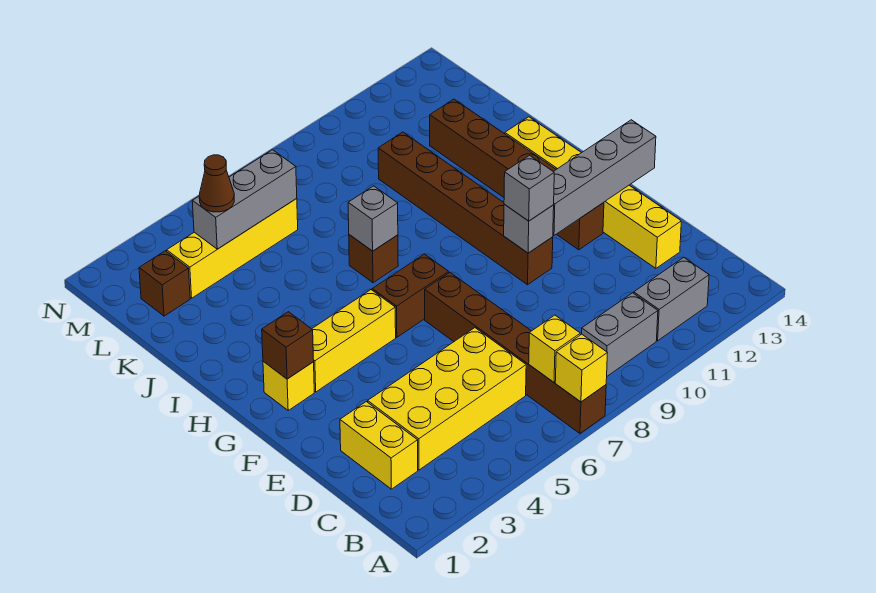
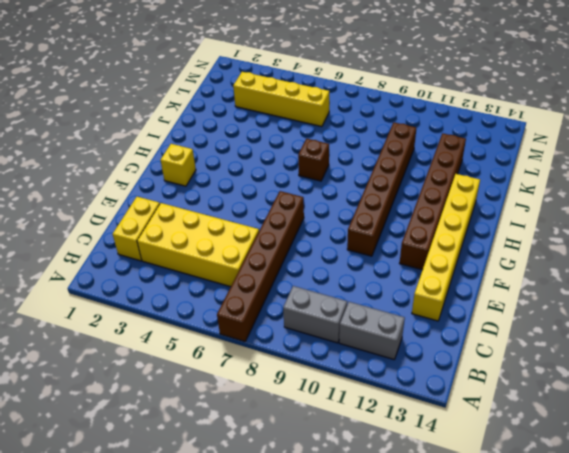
none -> yellow brick G3:G5 level 1
none -> brown brick G6:G7 level 1
none -> brown brick L2 level 1

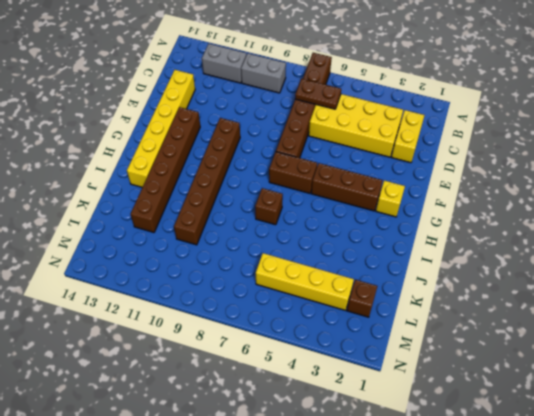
brown plate C6:C7 level 2 -> none
brown brick G3:G5 level 1 -> yellow brick G3:G5 level 1
none -> yellow brick A7 level 2
none -> yellow brick B7 level 2
none -> grey brick F10 level 2

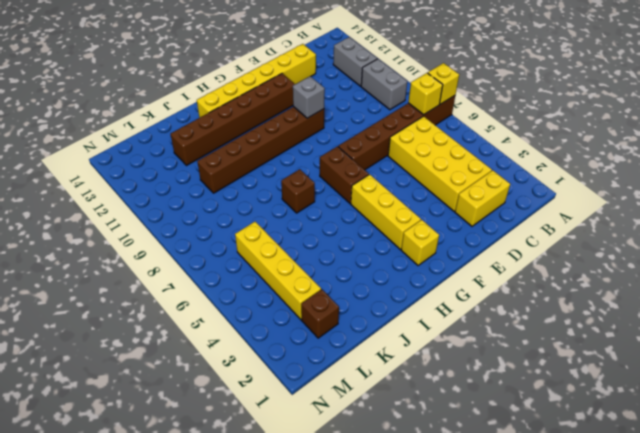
none -> grey brick F11:F14 level 2
none -> brown brick G2 level 2
none -> grey brick I7 level 2

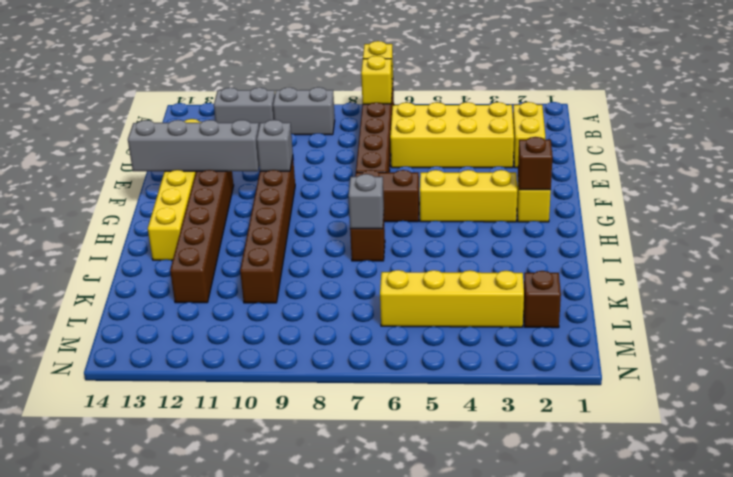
none -> grey brick L4:L6 level 2
none -> grey brick F10 level 3
none -> brown cone L4 level 3

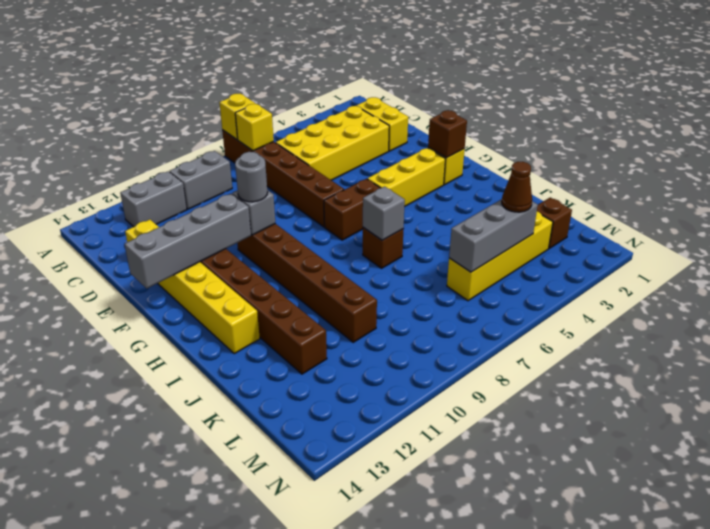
grey round brick F10 level 3 -> grey brick F10 level 3

